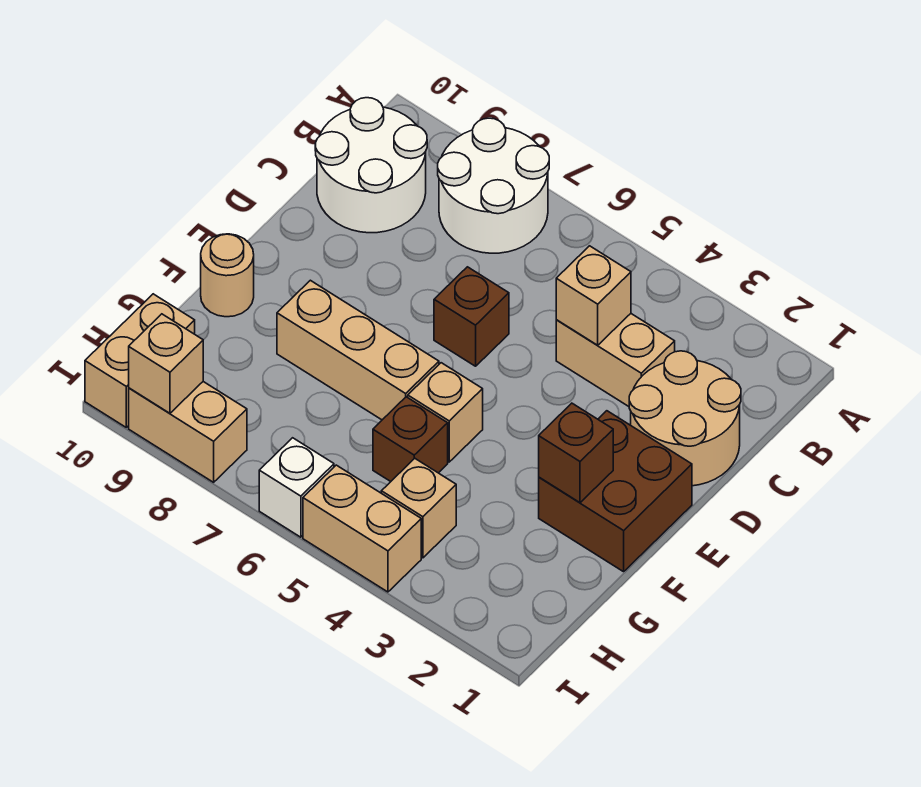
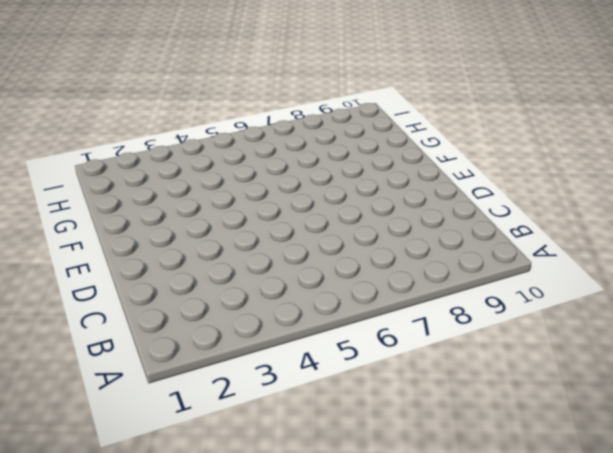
none -> white round brick A7:B8 level 1
none -> white round brick B9:C10 level 1
none -> tan round brick C1:D2 level 1

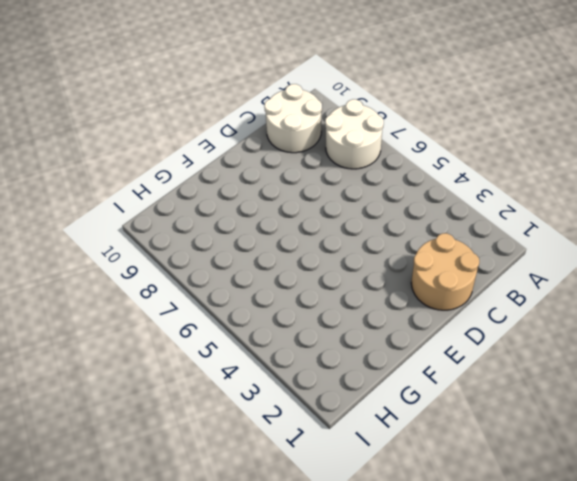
none -> tan brick C3:C4 level 1
none -> brown brick D6 level 1
none -> brown brick E1:F2 level 1

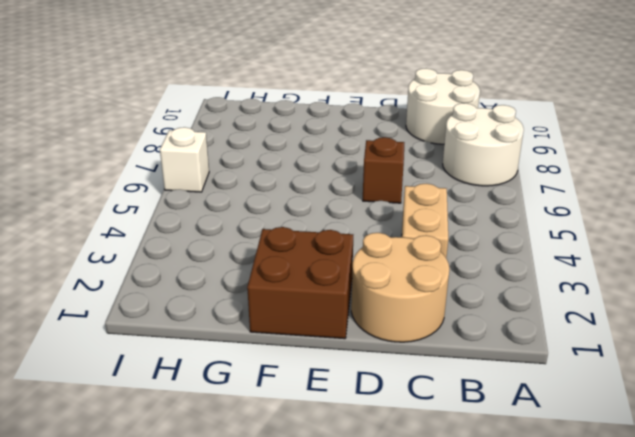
none -> tan brick F5 level 1
none -> tan brick F6:F8 level 1
none -> tan round brick F10 level 1

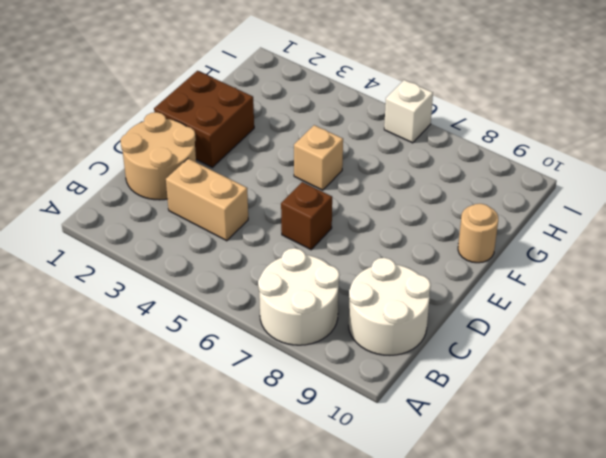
none -> tan brick F6:F8 level 1
none -> brown brick G5 level 1
none -> tan brick H4 level 1

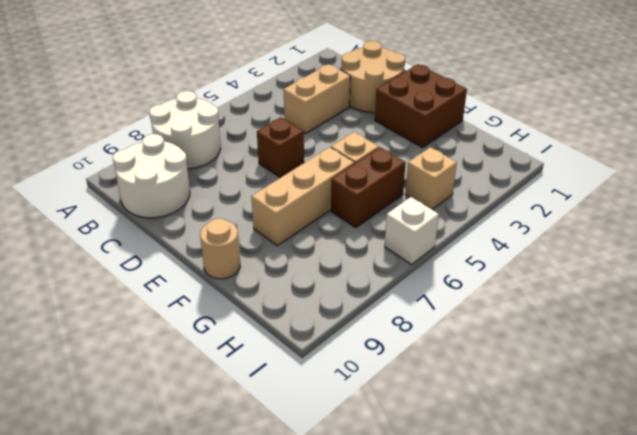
brown brick G5:G6 level 1 -> brown brick G5 level 1
none -> tan brick H10:I10 level 1
none -> tan brick I4:I5 level 1
none -> tan brick I8:I9 level 1

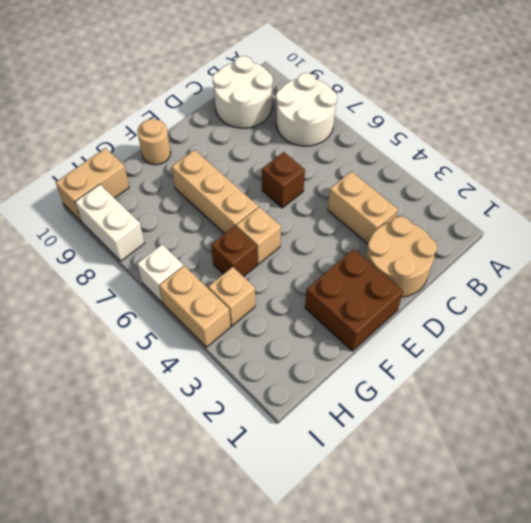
white brick I8:I9 level 1 -> tan brick I8:I9 level 1
none -> tan brick C4 level 2
none -> brown brick F2 level 2
none -> tan brick I9 level 2

